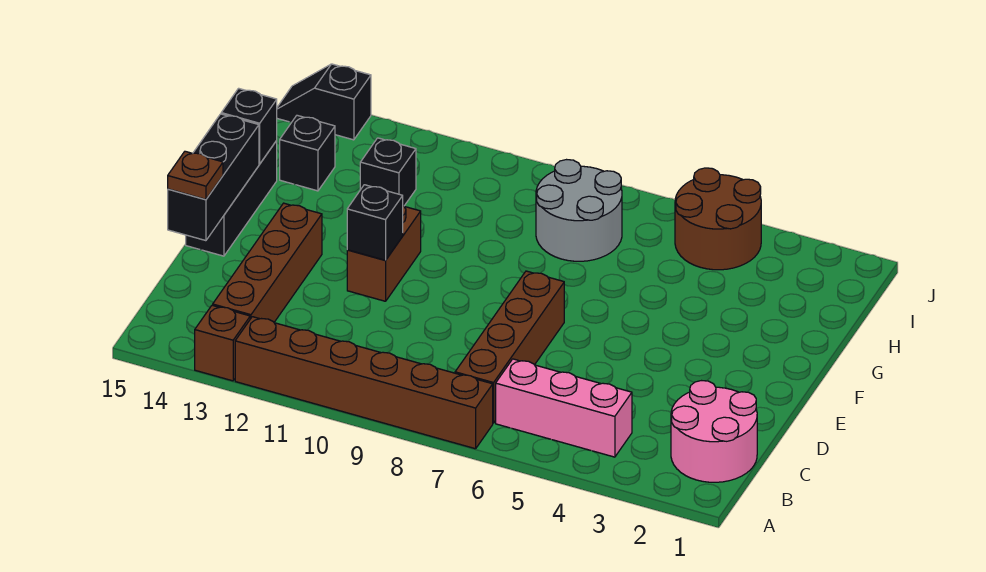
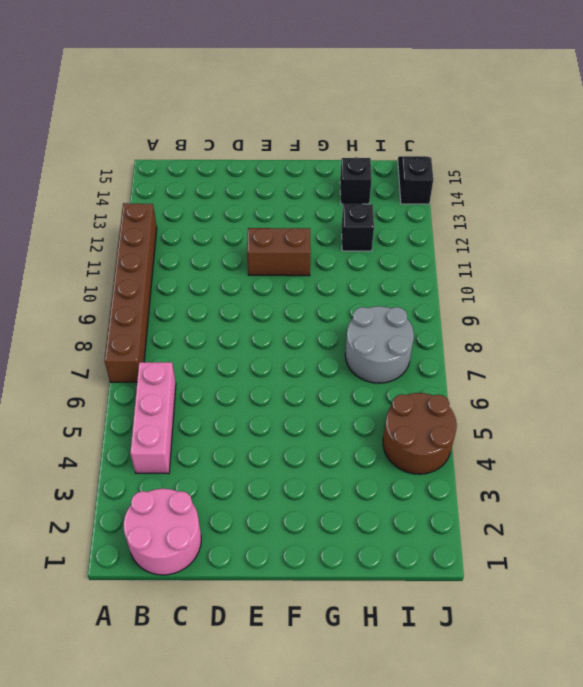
none -> brown brick A13 level 1
none -> brown brick B7:E7 level 1
none -> brown brick B13:E13 level 1

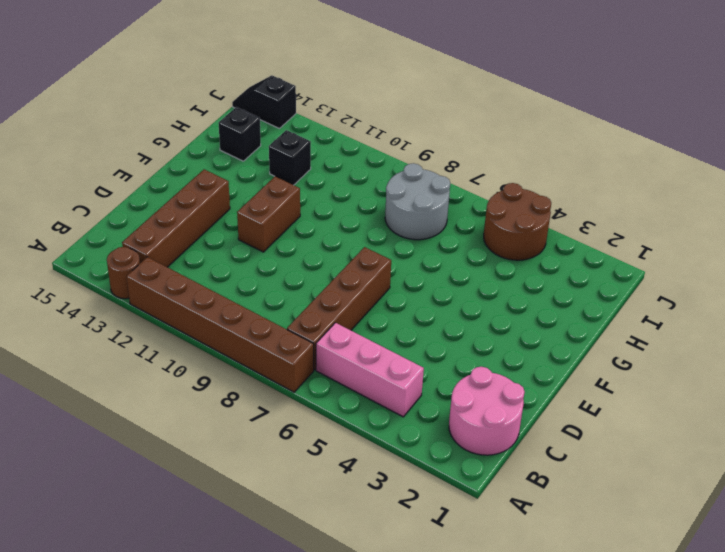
brown round brick A13 level 1 -> brown brick A13 level 1
none -> black brick E15:G15 level 1
none -> black brick D15:F15 level 2
none -> black brick E11 level 2

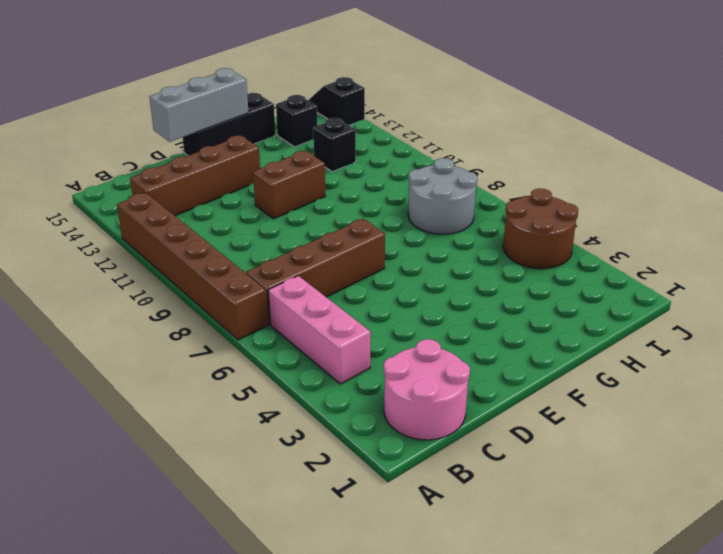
grey brick D15:F15 level 2 -> black brick D15:F15 level 2
none -> brown brick A13 level 1
none -> black brick E11 level 2
none -> black brick G15 level 2

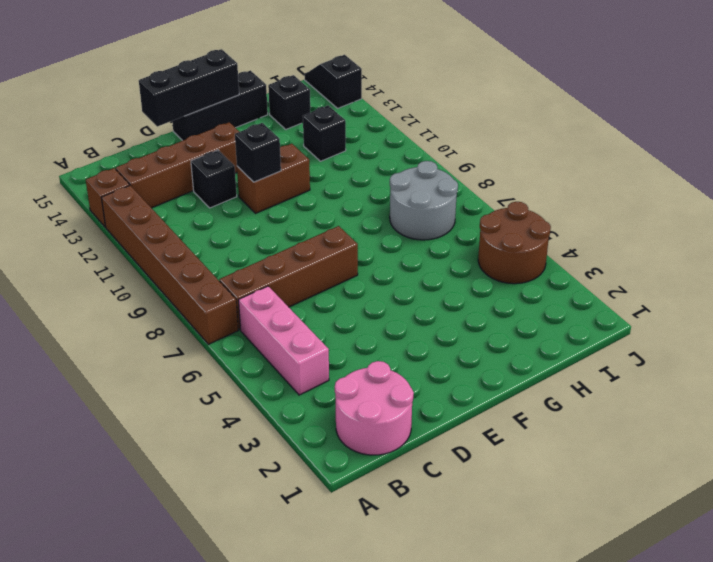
black brick D12 level 1 -> black brick G15 level 2
none -> brown plate D15 level 3

